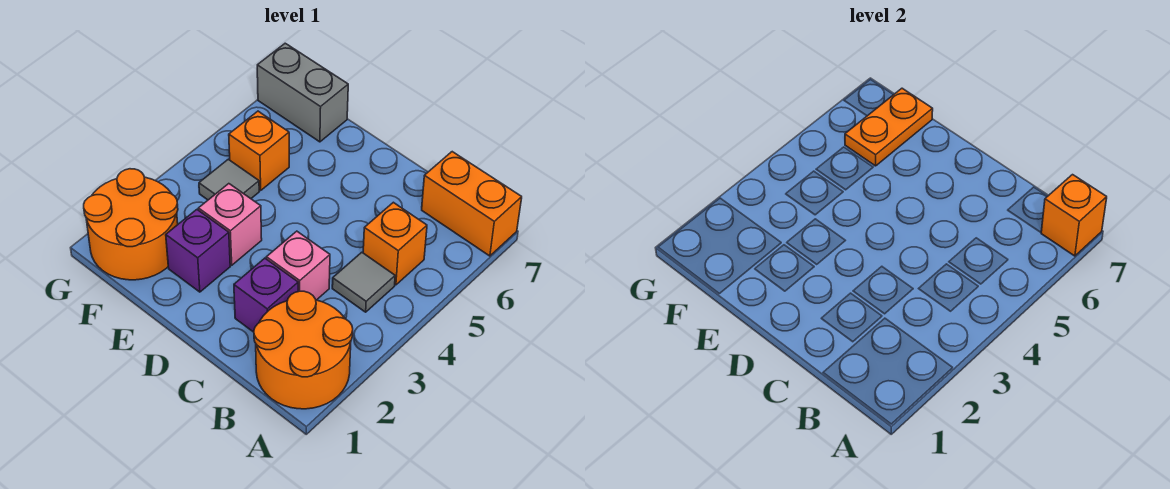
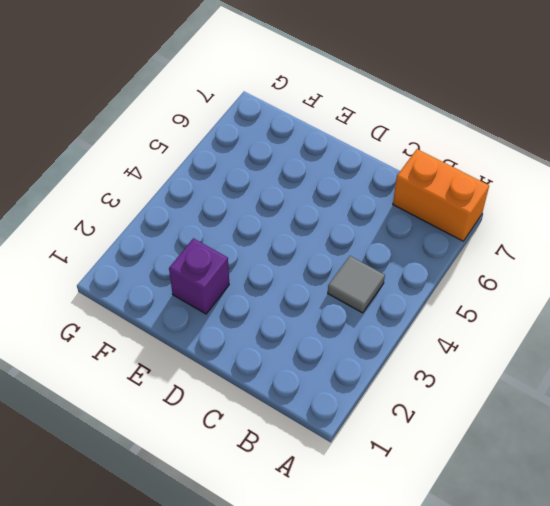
none -> orange round brick A1:B2 level 1
none -> orange brick B5 level 1
none -> purple brick C2 level 1

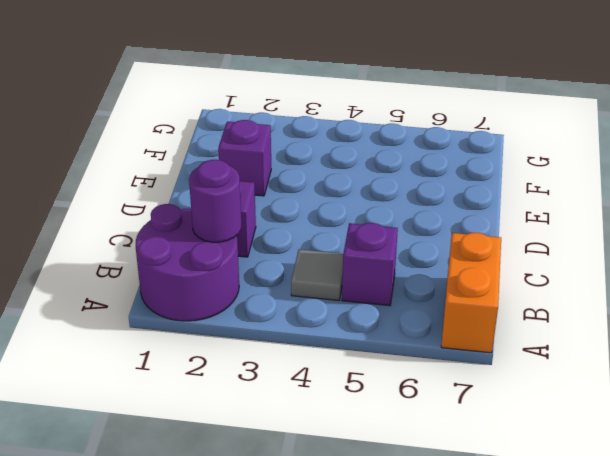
purple round brick A1:B2 level 1 -> orange round brick A1:B2 level 1
purple round brick B2 level 2 -> none
purple brick B5 level 1 -> orange brick B5 level 1
none -> pink brick C3 level 1
none -> pink brick E3 level 1
none -> orange round brick F1:G2 level 1

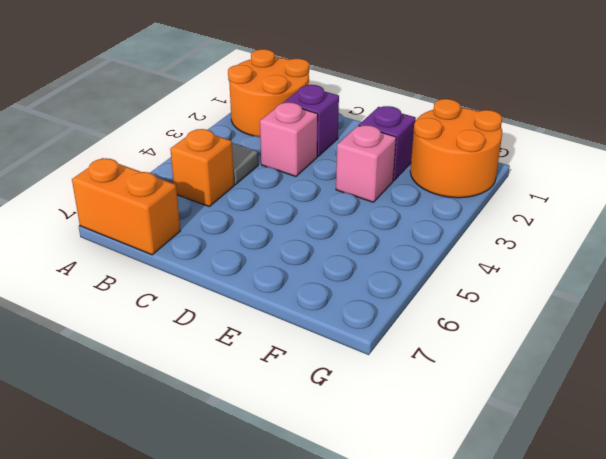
none -> grey tile F4 level 1
none -> orange brick F5 level 1
none -> grey brick F7:G7 level 1

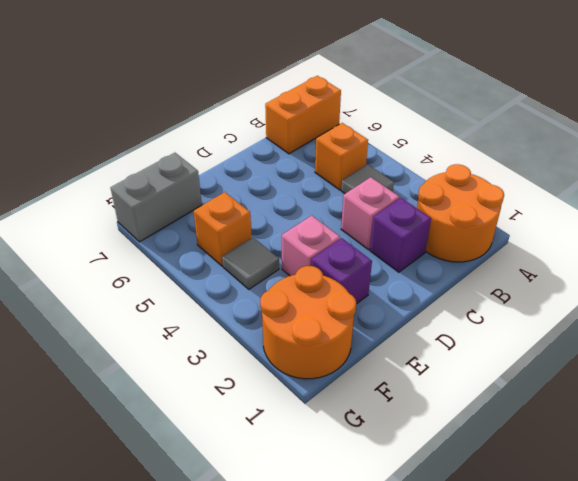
none -> orange brick A7 level 2
none -> orange plate F6:F7 level 2

